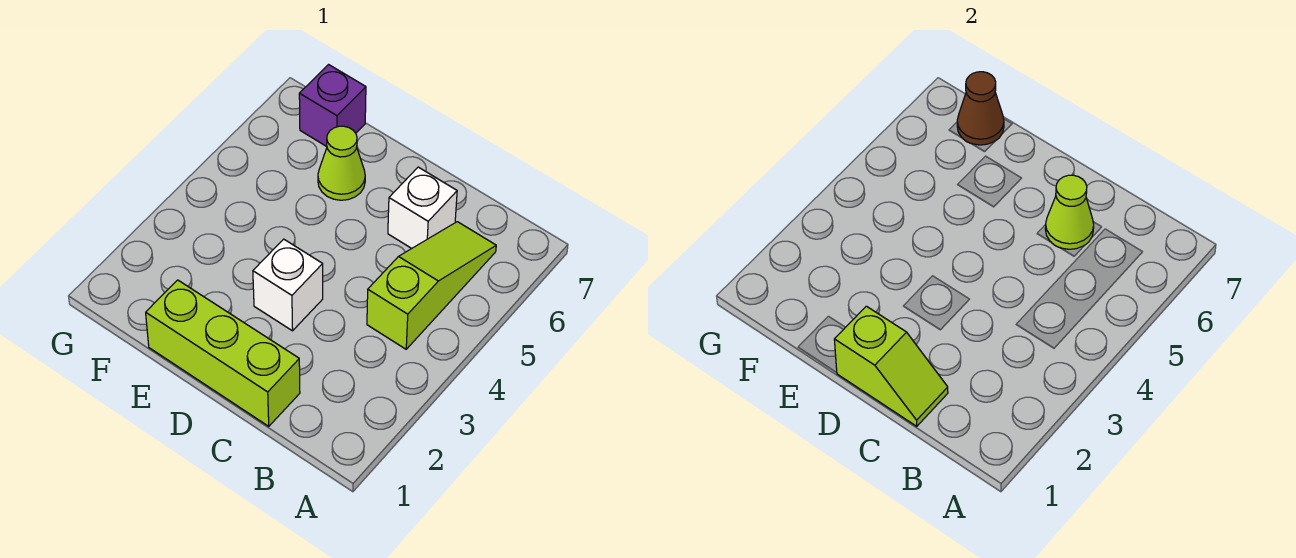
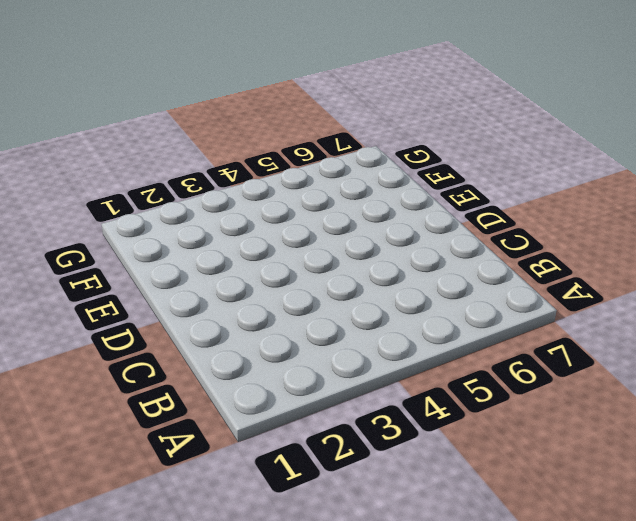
none -> lime slope B4:B6 level 1 top 4
none -> lime brick C1:E1 level 1

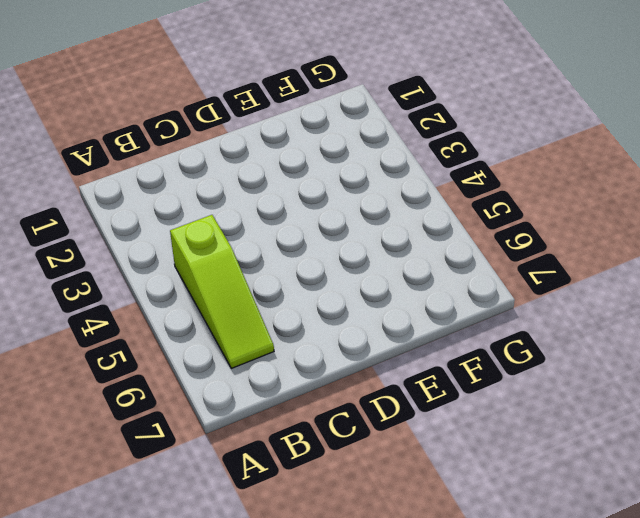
none -> lime brick C1:E1 level 1
none -> white brick C6 level 1

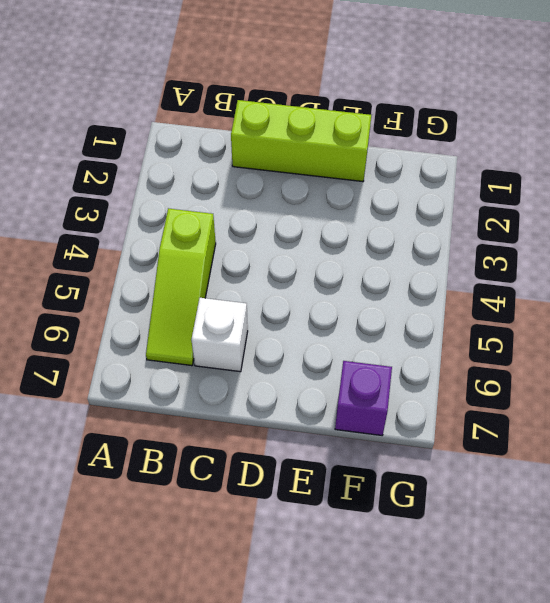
none -> white brick D3 level 1
none -> lime cone E6 level 1

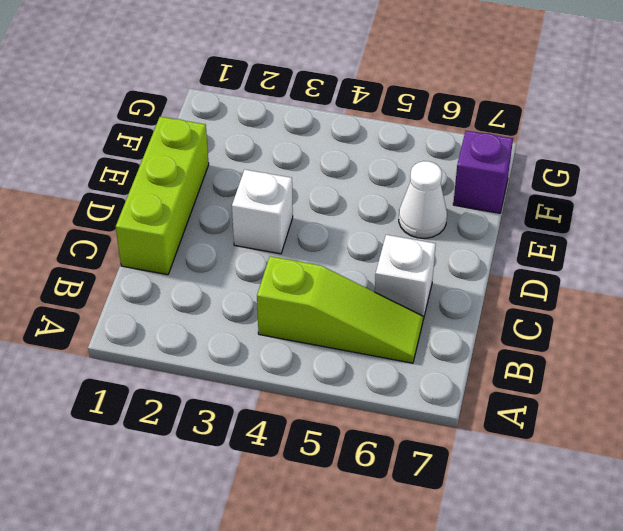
white cone E6 level 1 -> lime cone E6 level 1
none -> lime slope C1:D1 level 2 top D
none -> lime cone C6 level 2

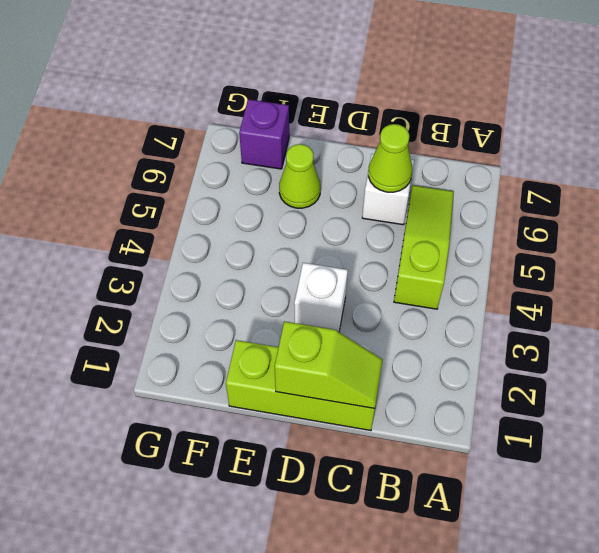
none -> brown cone F7 level 2

